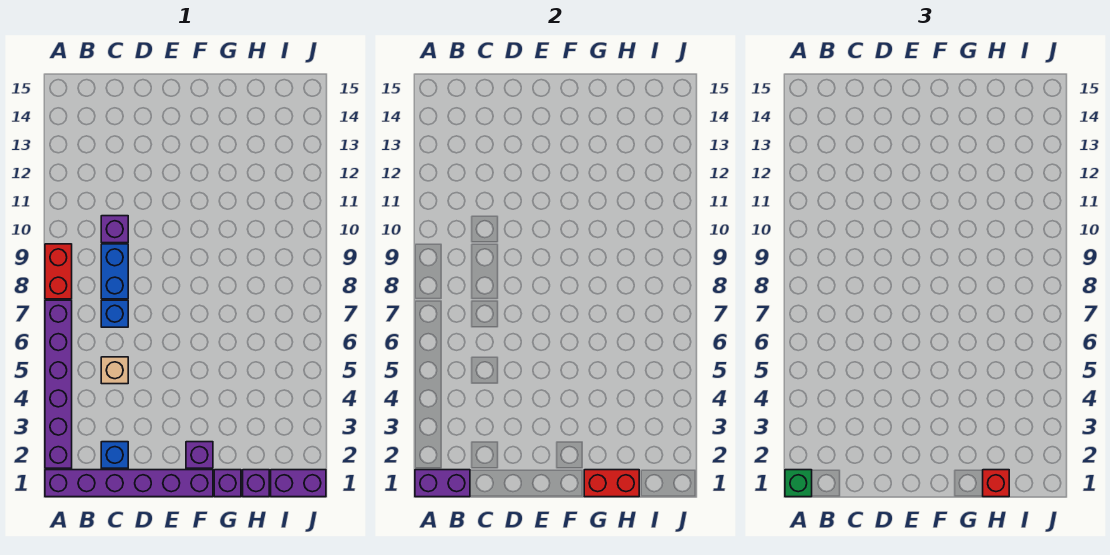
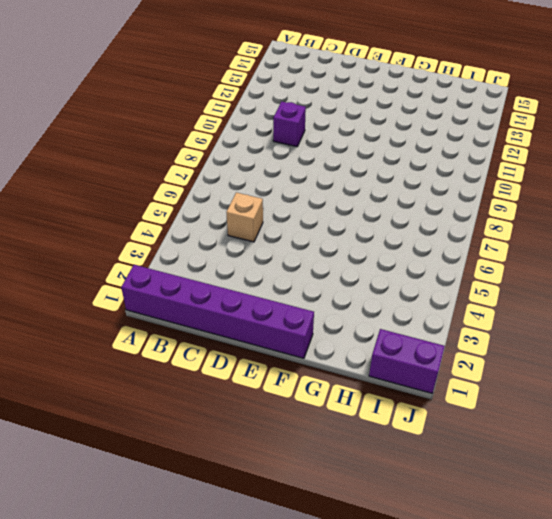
none -> purple brick A2:A7 level 1
none -> red brick A8:A9 level 1
none -> blue brick C2 level 1

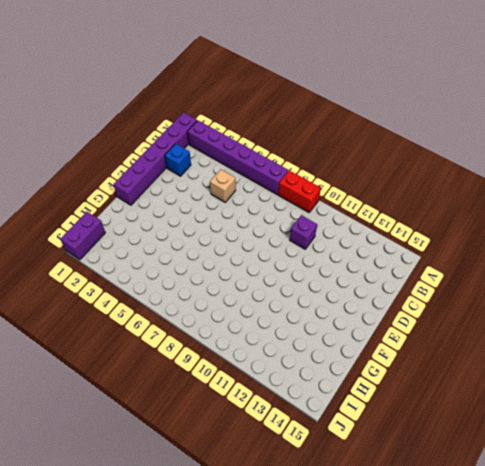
none -> blue brick C7 level 1
none -> blue brick C8:C9 level 1
none -> purple brick F2 level 1

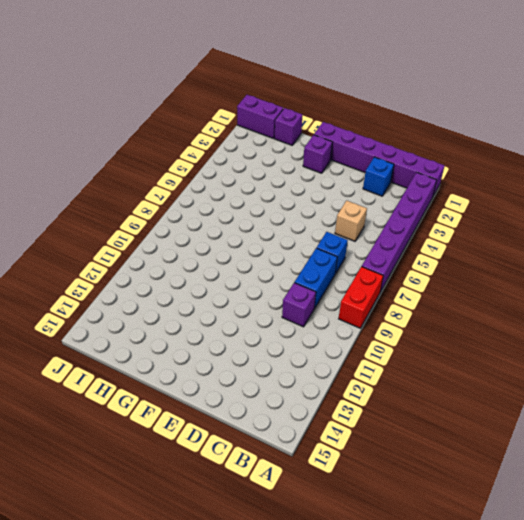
none -> purple brick G1 level 1
none -> purple brick A1:B1 level 2
none -> red brick G1:H1 level 2

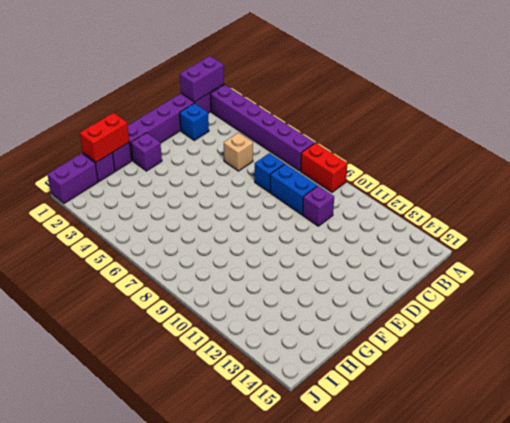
none -> green brick A1 level 3
none -> red brick H1 level 3

